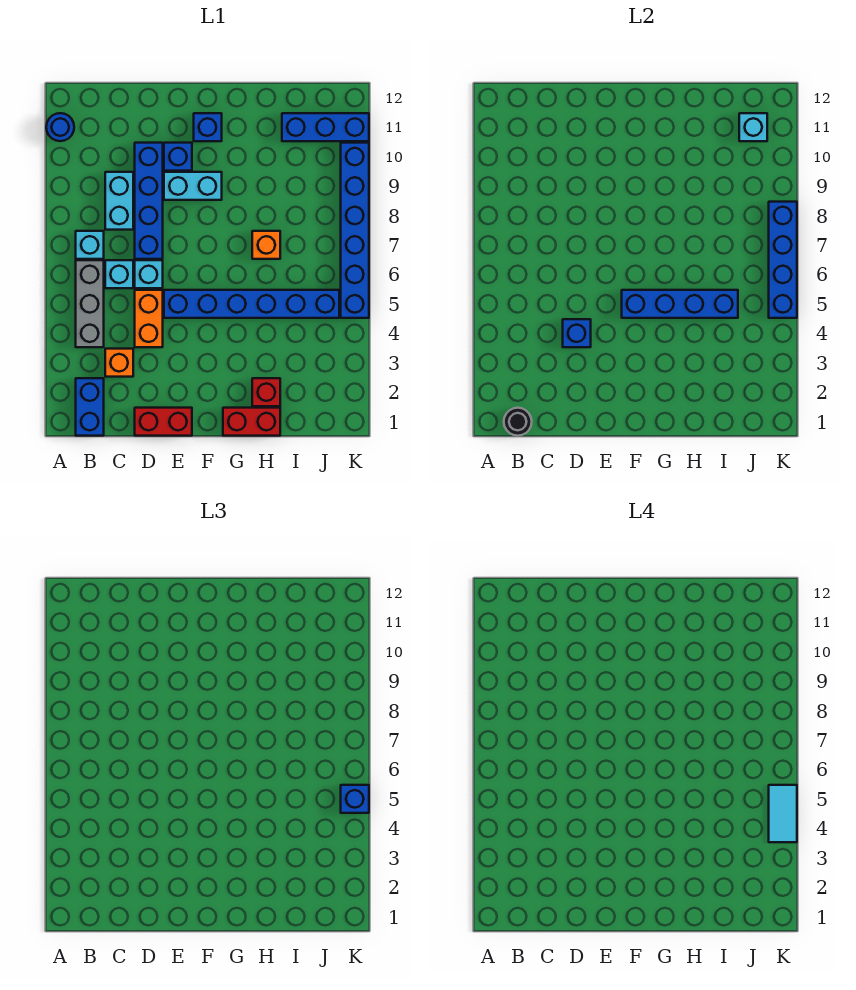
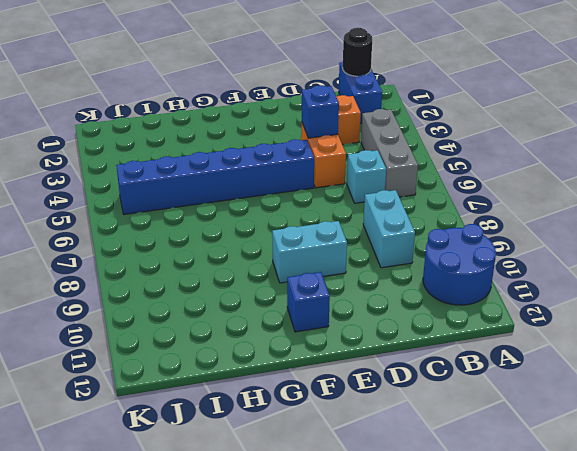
blue round brick A10:B11 level 1 -> blue round brick A11 level 1
none -> cyan brick B7 level 1
none -> red brick D1:E1 level 1
none -> cyan brick D6 level 1

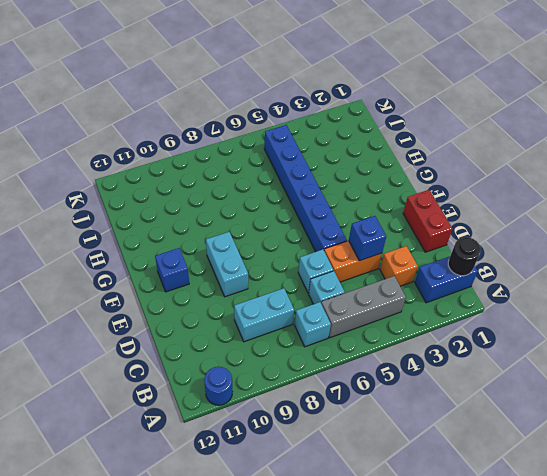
none -> blue brick D7:D10 level 1
none -> blue brick E10 level 1
none -> red brick G1:H1 level 1

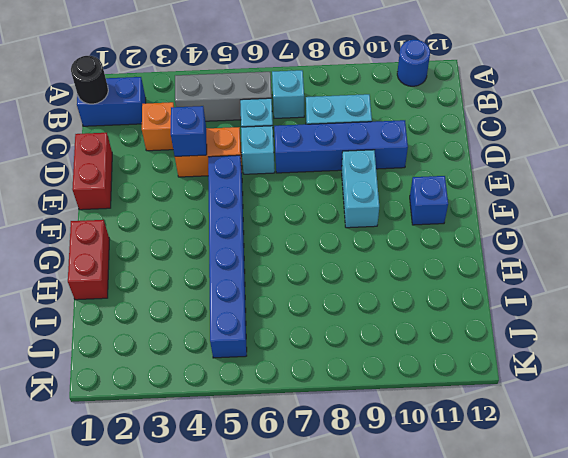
none -> blue brick E10 level 1
none -> red brick H2 level 1
none -> orange brick H7 level 1

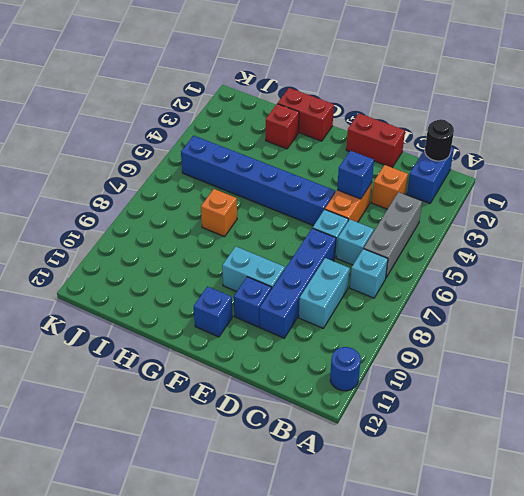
none -> blue brick I11:K11 level 1
none -> blue brick K5:K10 level 1
none -> blue brick F5:I5 level 2

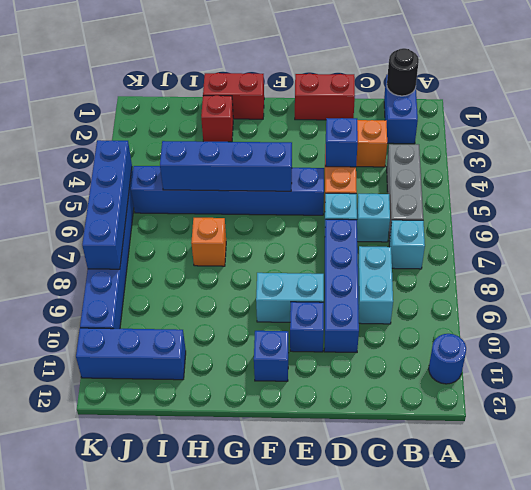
none -> cyan brick J11 level 2
none -> blue brick K5 level 3
none -> cyan tile K4:K5 level 4

